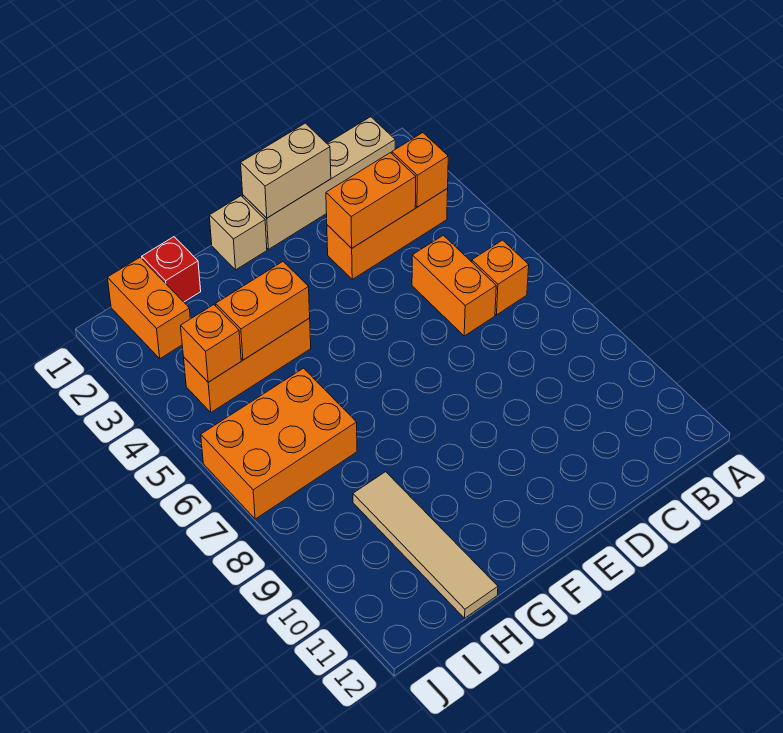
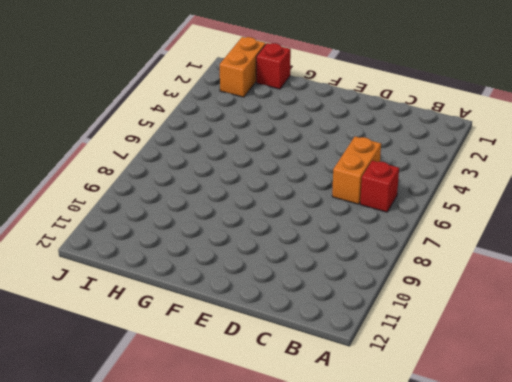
red brick B6 level 1 -> orange brick B6 level 1
none -> tan brick B1:E1 level 1
none -> orange brick B3:D3 level 1
none -> tan brick F1 level 1

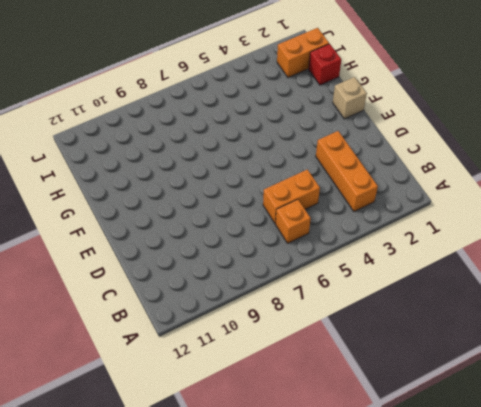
none -> tan brick B1:E1 level 1
none -> orange brick G4:I4 level 1
none -> orange brick H6:J7 level 1

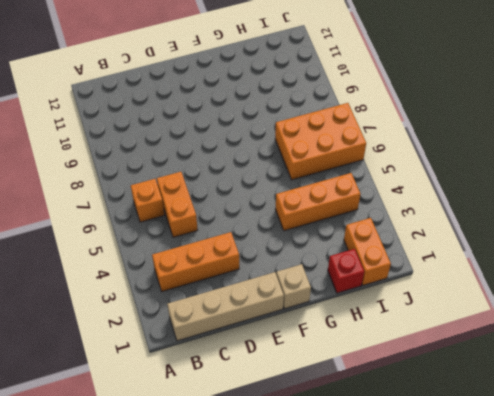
none -> tan tile H9:H12 level 1
none -> orange brick B3 level 2
none -> orange brick C3:D3 level 2

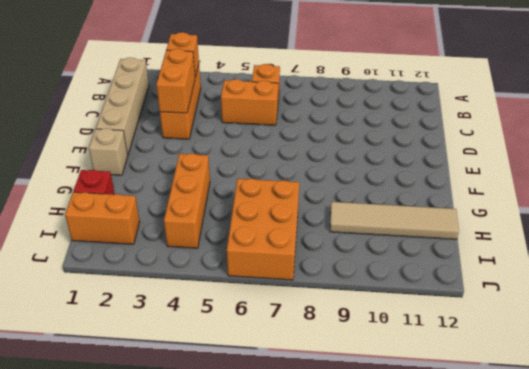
none -> tan brick D1:E1 level 2
none -> orange brick G4:H4 level 2
none -> orange brick I4 level 2

